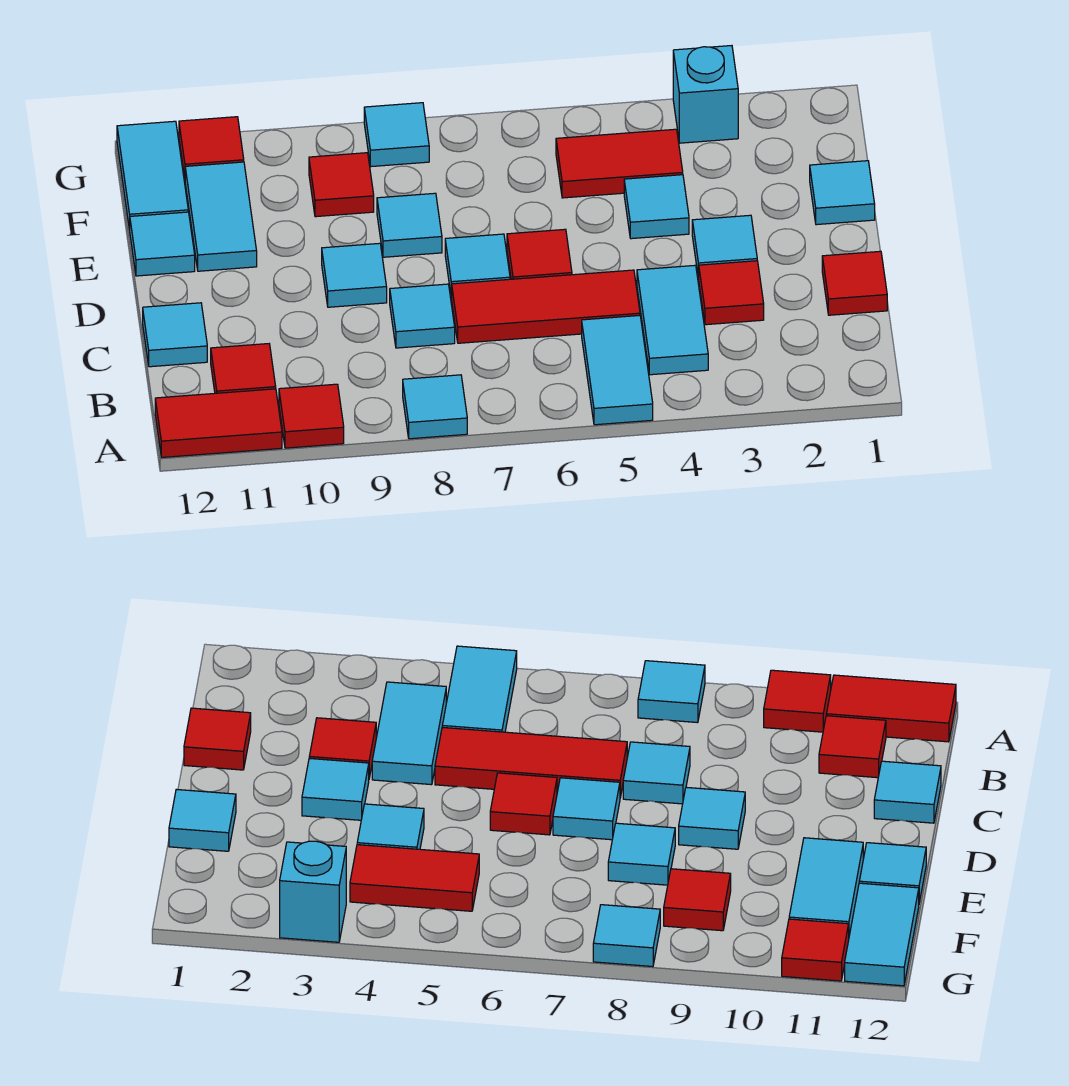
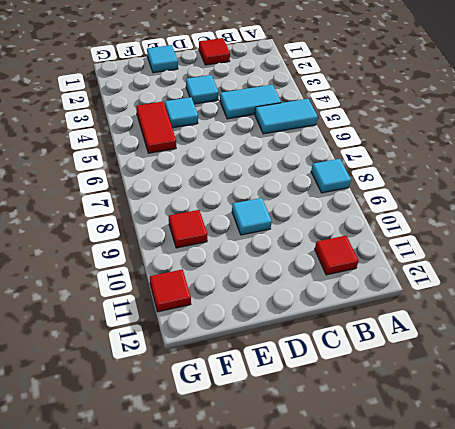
none -> red tile A10 level 1
none -> red tile A11:A12 level 1
none -> red tile C3 level 1

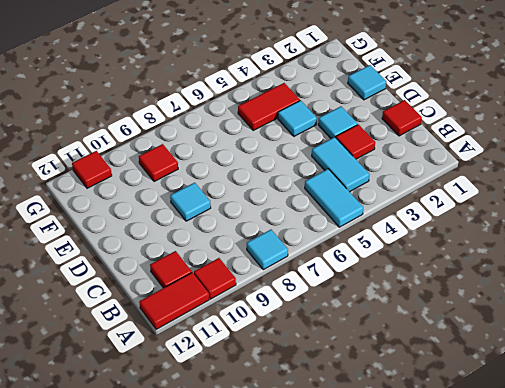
none -> red tile C5:C7 level 1
none -> cyan tile C8 level 1
none -> cyan tile C12 level 1

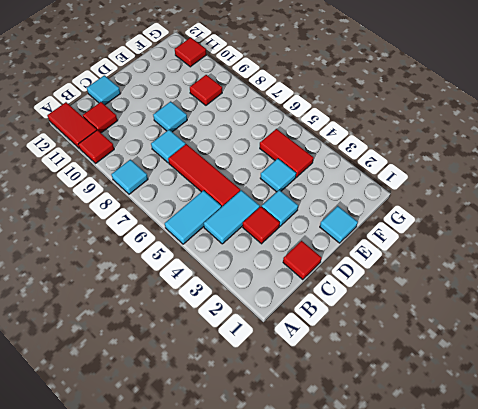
none -> red tile D6 level 1
none -> cyan tile D7 level 1
none -> cyan tile E8 level 1

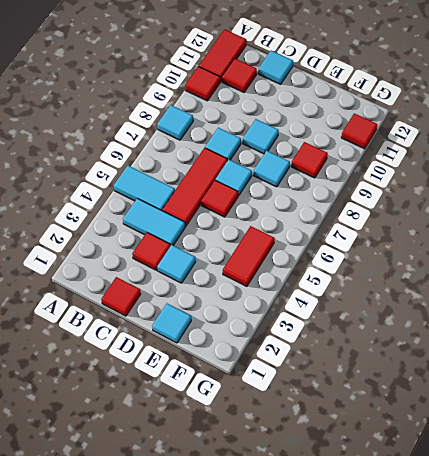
none -> cyan tile E4 level 1
none -> cyan tile E11:F11 level 1
none -> cyan tile E12 level 1

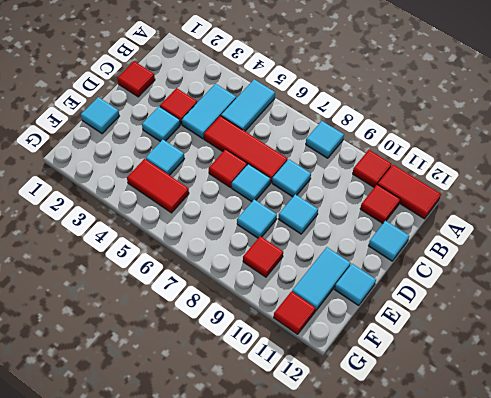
none -> cyan tile F12:G12 level 1
none -> cyan brick G3 level 1
none -> cyan tile G8 level 1

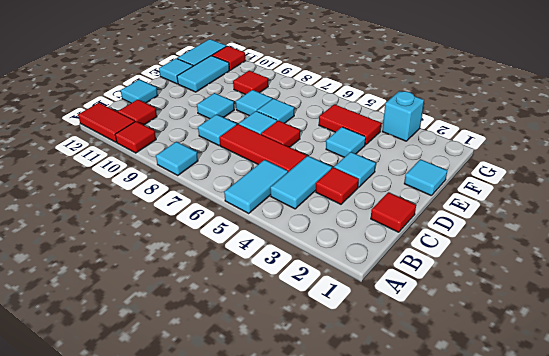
cyan tile E7 level 1 -> cyan tile G8 level 1

